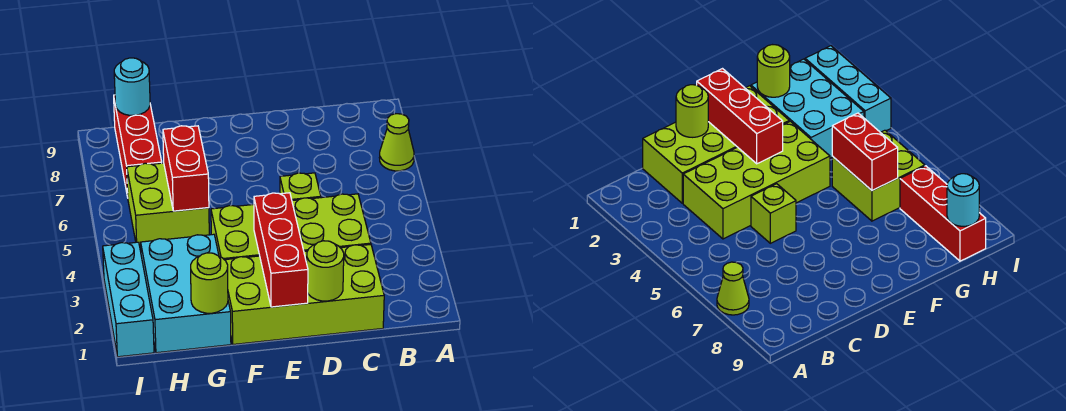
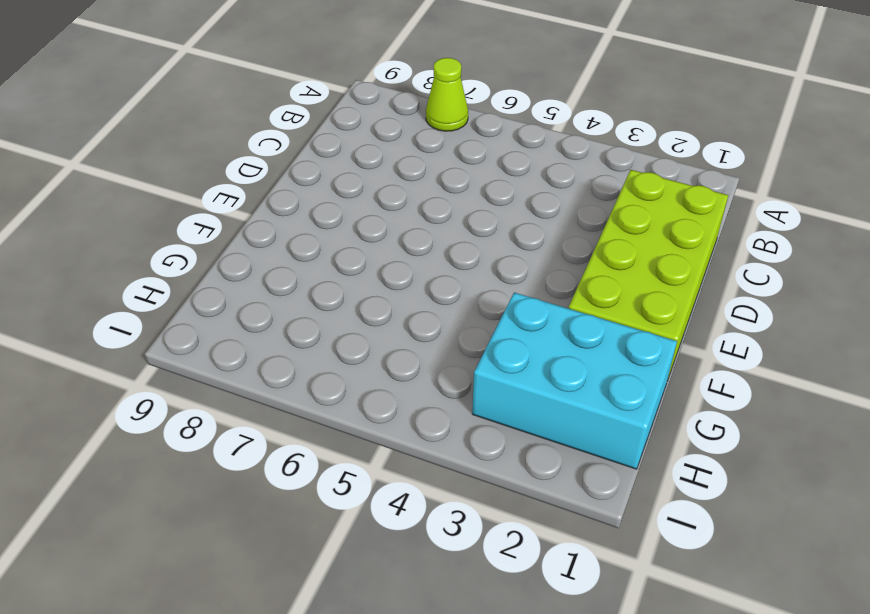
none -> lime brick C3:F4 level 1
none -> lime brick D5 level 1
none -> lime brick G5:H6 level 1

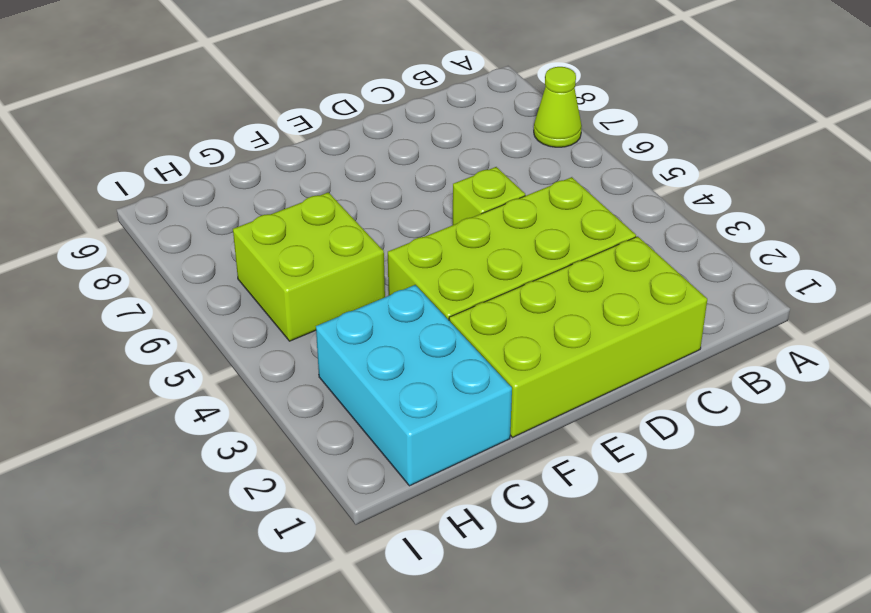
none -> red brick H7:H9 level 1
none -> cyan brick I1:I3 level 1
none -> lime round brick D1 level 2

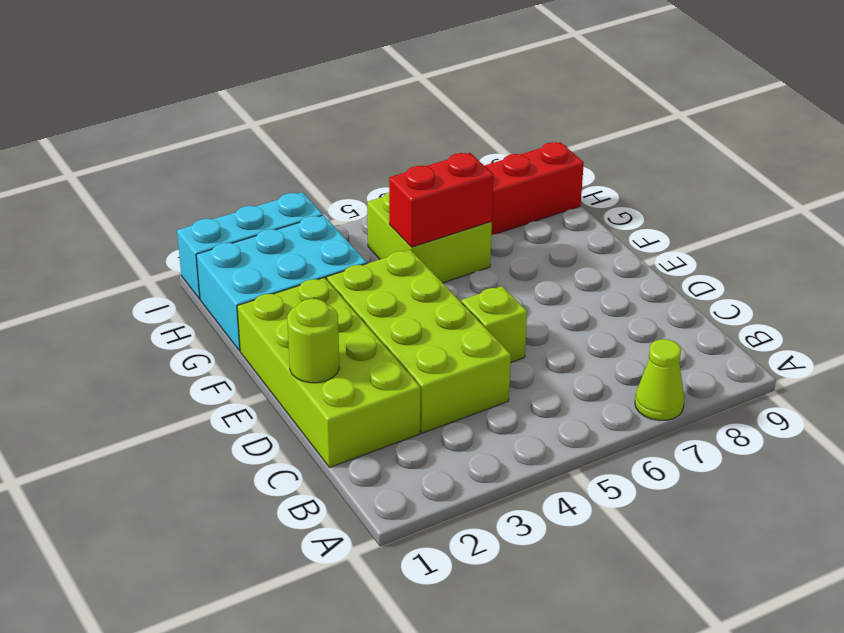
none -> red brick E1:E3 level 2
none -> lime round brick G1 level 2
none -> cyan round brick H9 level 2

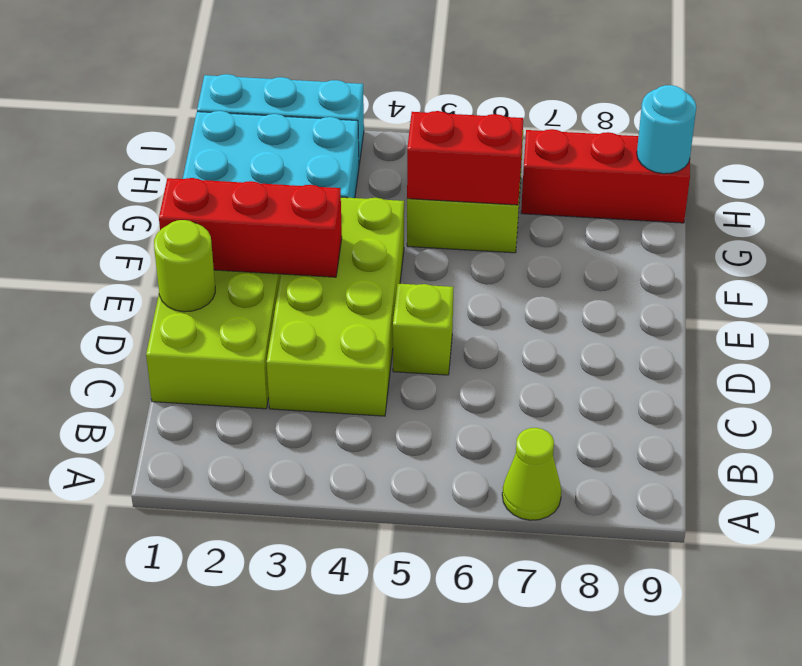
none -> lime round brick G1 level 2

